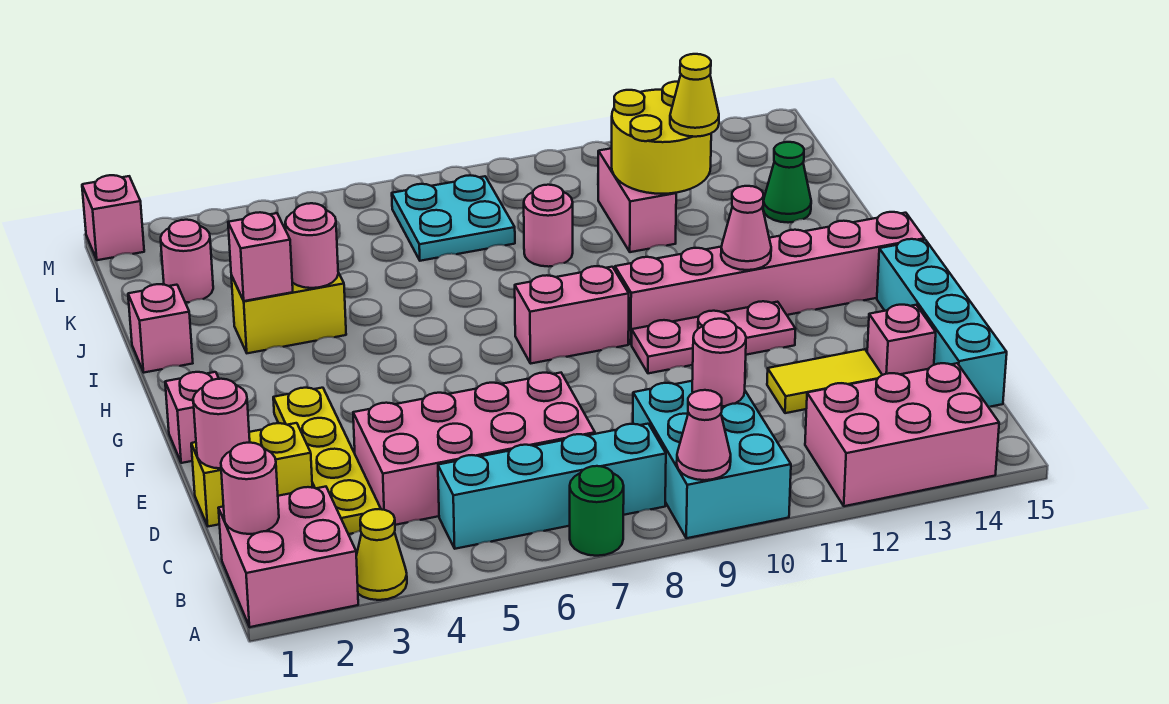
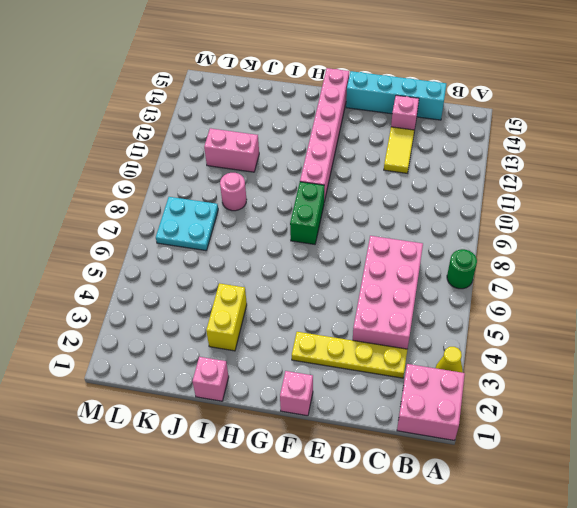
green brick G8:G9 level 1 -> pink brick G8:G9 level 1
none -> cyan brick A9:C10 level 1
none -> pink brick A12:B14 level 1
none -> cyan brick B5:B8 level 1
none -> yellow brick D1:D2 level 1

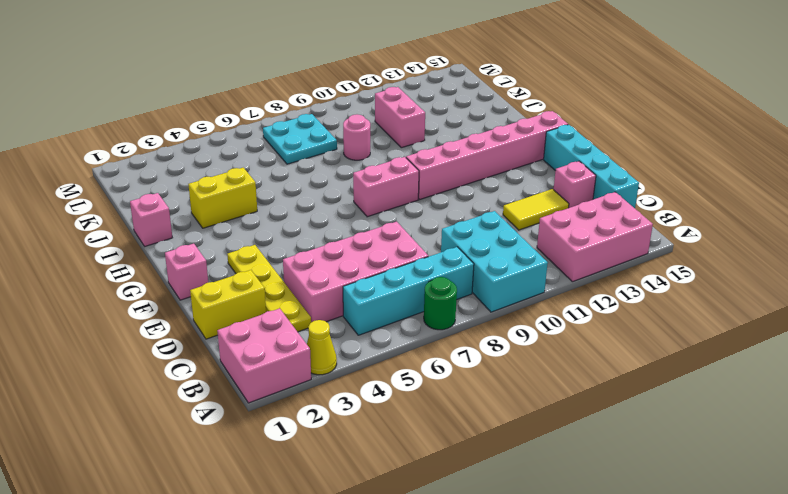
none -> pink plate F10:F12 level 1
none -> green cone J14 level 1
none -> pink round brick K2 level 1
none -> pink brick M1 level 1

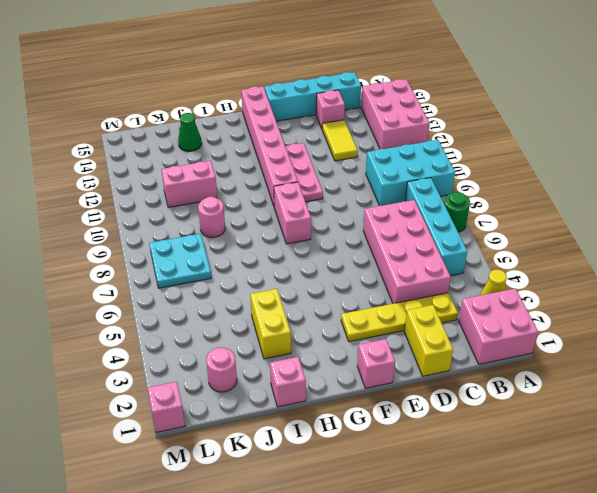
none -> pink cone A9 level 2
none -> pink round brick B1 level 2
none -> pink round brick C10 level 2
none -> pink round brick D1 level 2

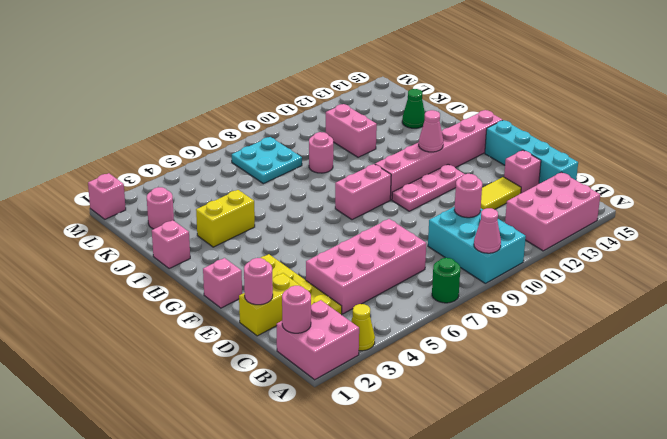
none -> cyan brick B5:B8 level 1
none -> pink brick I3 level 2
none -> pink round brick I4 level 2
none -> yellow round brick J11:K12 level 2

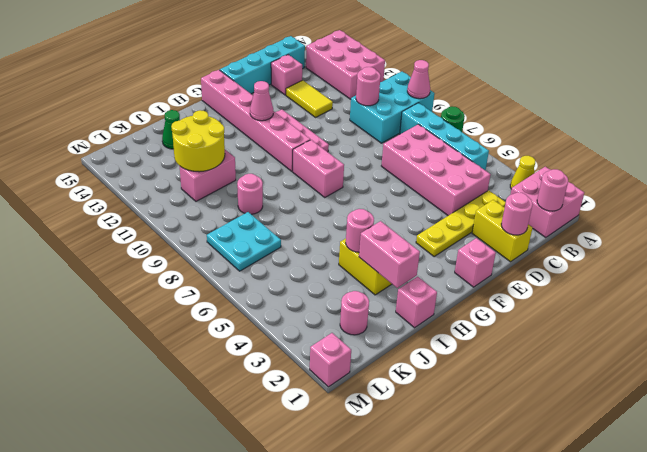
pink brick I2:I3 level 2 -> pink brick I3 level 2
none -> yellow cone J12 level 3

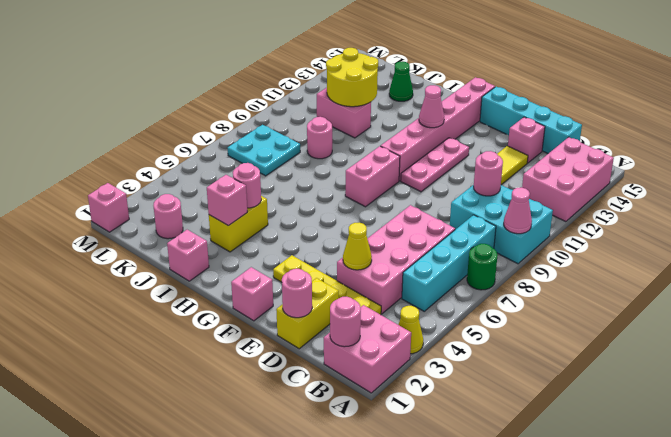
yellow cone D4 level 2 -> yellow cone J12 level 3

